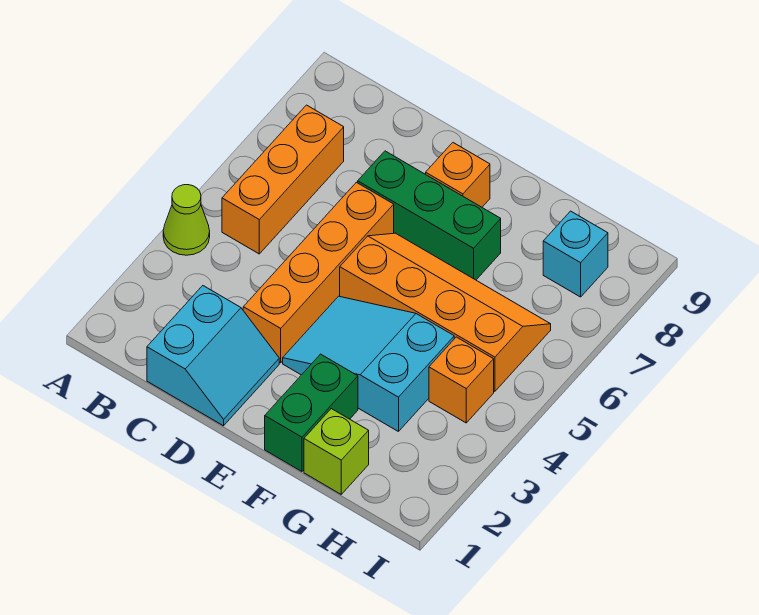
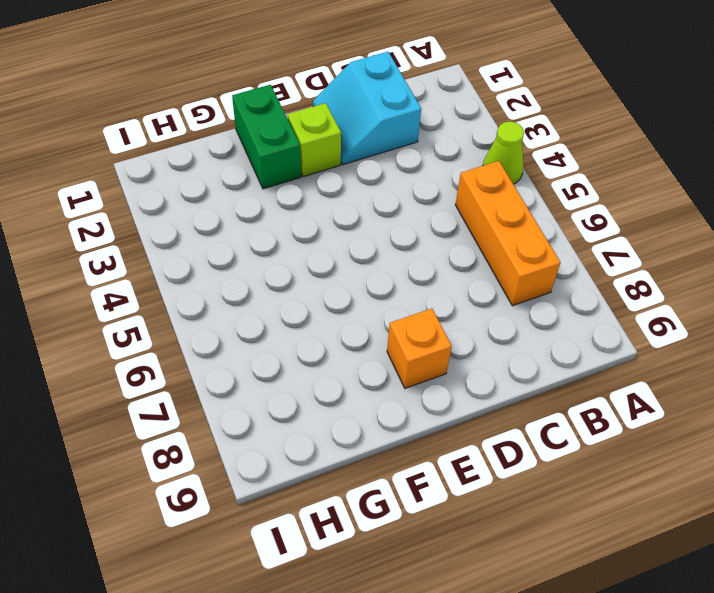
lime brick E2 level 1 -> lime brick G1 level 1
none -> orange brick D3:D6 level 1
none -> green brick D7:F7 level 1
none -> cyan slope E3:G4 level 1 top G

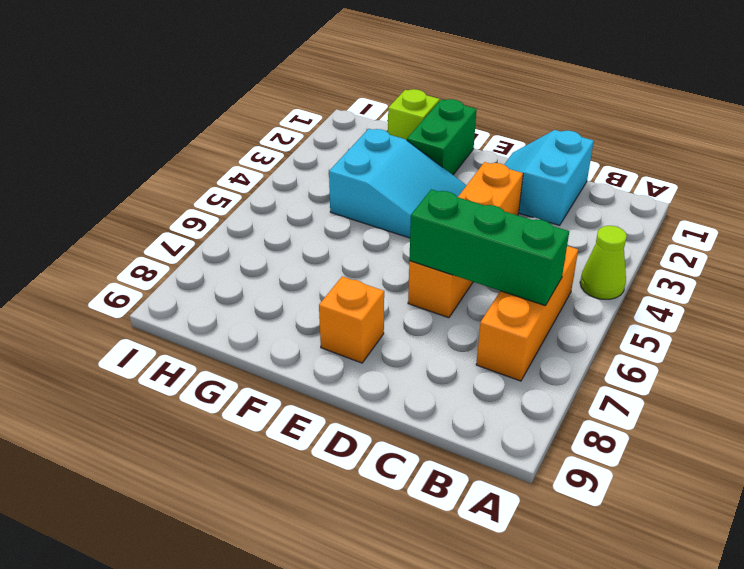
green brick B6:D6 level 2 -> green brick D7:F7 level 1
none -> orange slope E5:H6 level 1 top 5
none -> orange brick H4 level 1
none -> cyan brick H8 level 1

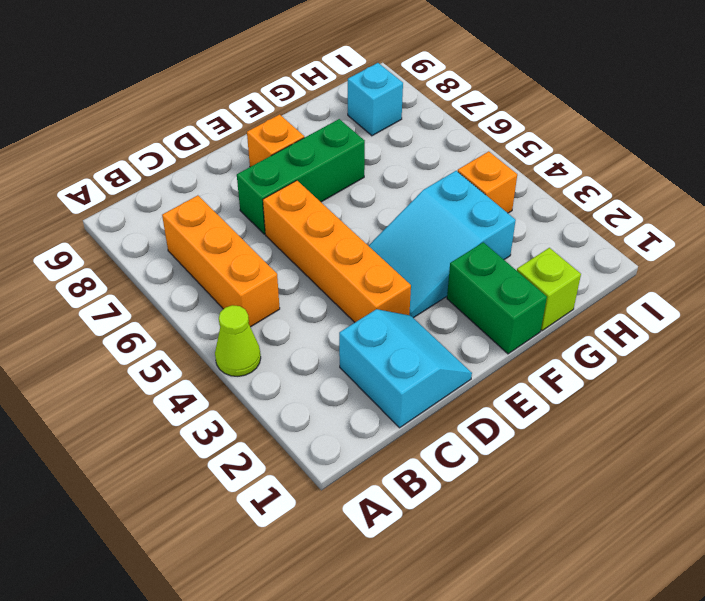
none -> orange slope E5:H6 level 1 top 5

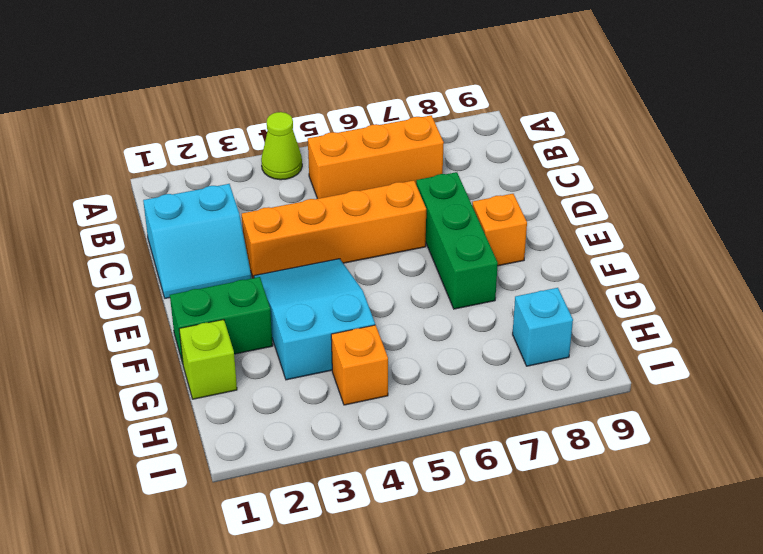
none -> orange slope E5:H6 level 1 top 5

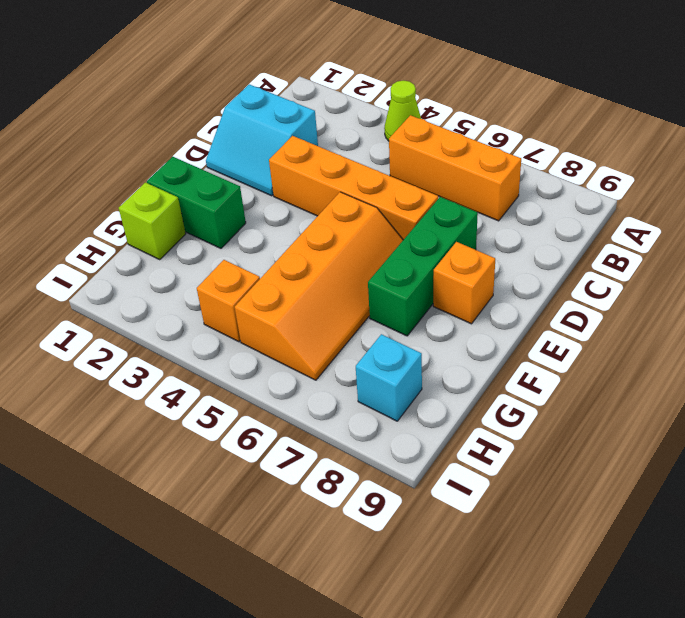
none -> cyan slope E3:G4 level 1 top G

